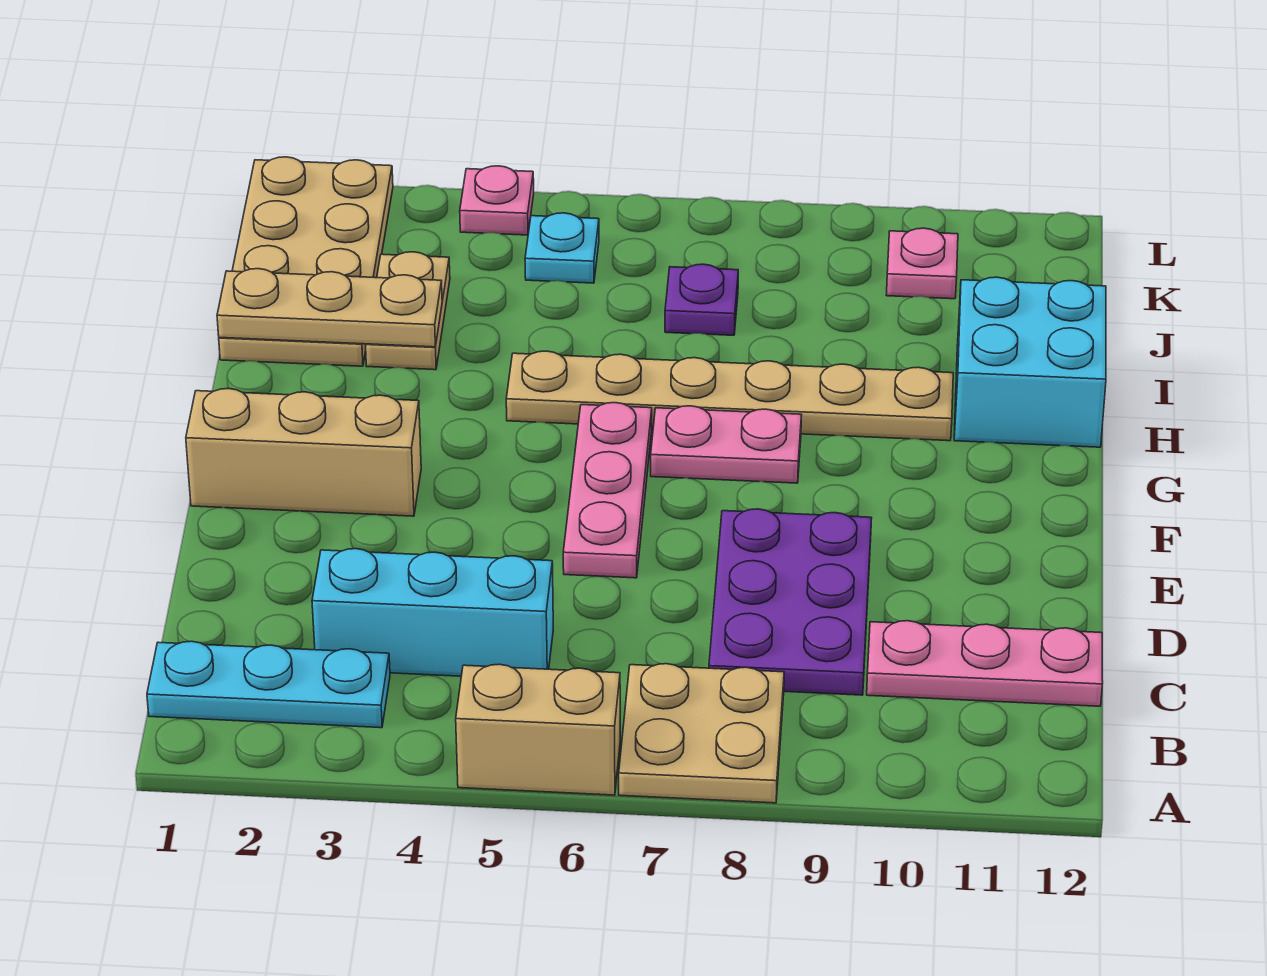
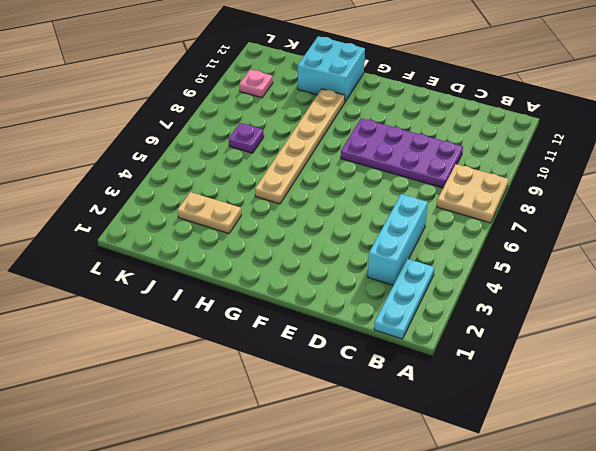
purple plate C8:F9 level 1 -> purple plate C8:E9 level 1
none -> tan brick A5:A6 level 1
none -> pink plate C10:C12 level 1
none -> pink plate E6:G6 level 1

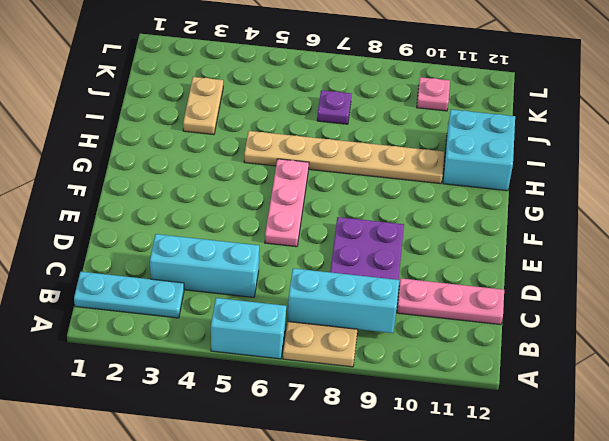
cyan brick A5:A6 level 1 -> tan brick A5:A6 level 1
cyan brick B7:B9 level 2 -> none
none -> tan brick F1:F3 level 1
none -> pink plate G7:G8 level 1
none -> tan plate I1:L2 level 1

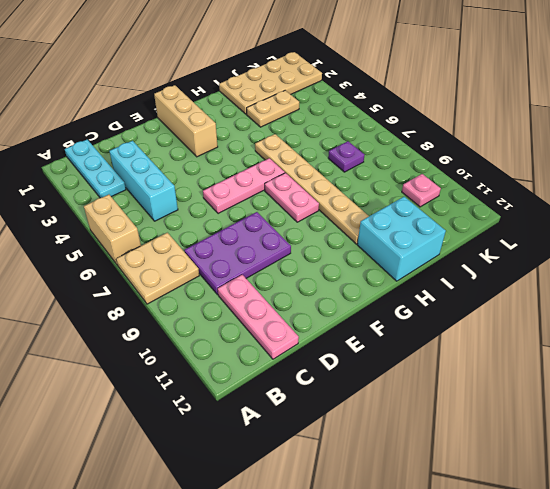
none -> cyan plate K5 level 1
none -> pink plate L4 level 1
none -> tan plate I1:I3 level 2

